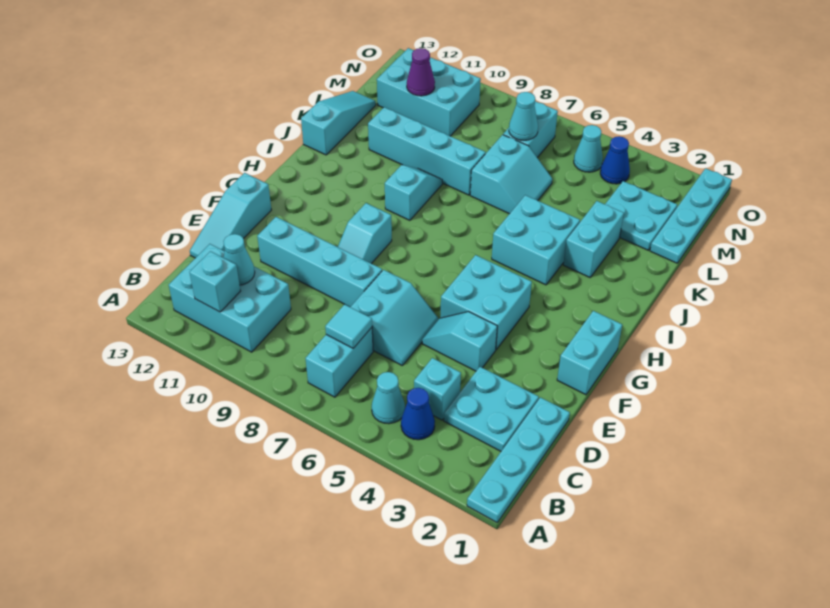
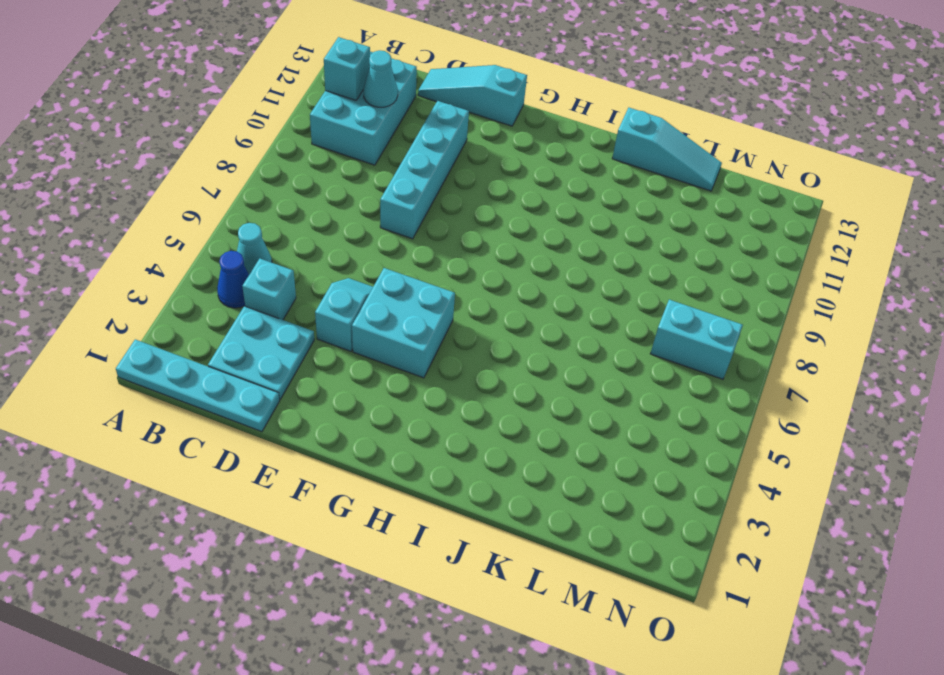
none -> cyan brick B7:C7 level 1
none -> cyan slope D6:E7 level 1 top 7
none -> cyan brick F1:G1 level 1
none -> cyan slope F9:G9 level 1 top G

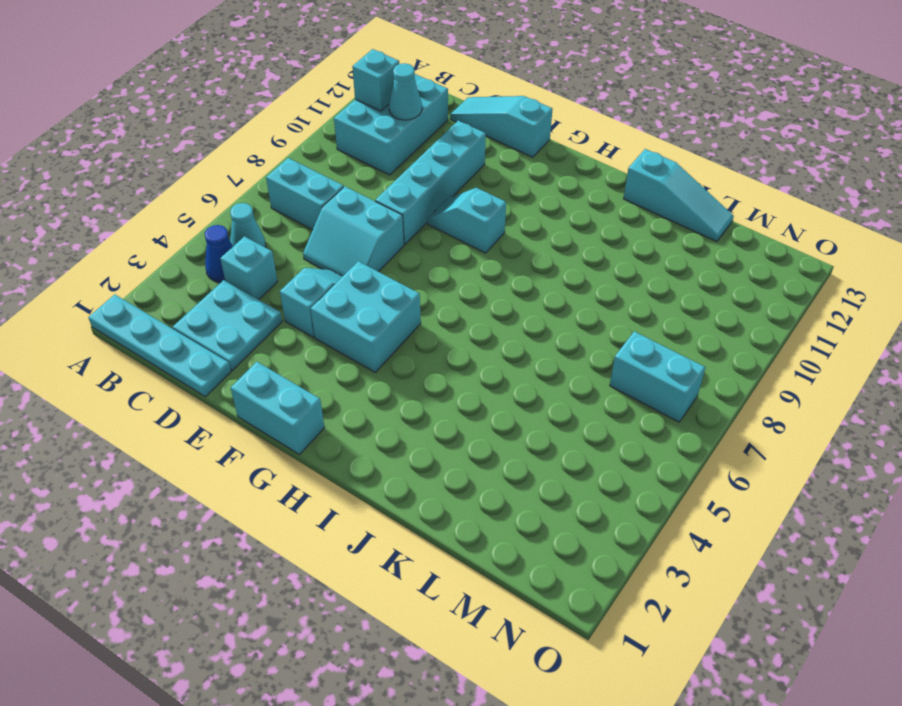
none -> cyan brick I4:J5 level 1
none -> cyan slope I9:J9 level 1 top I
none -> cyan brick J3:K3 level 1
none -> cyan slope K6:L7 level 1 top 7

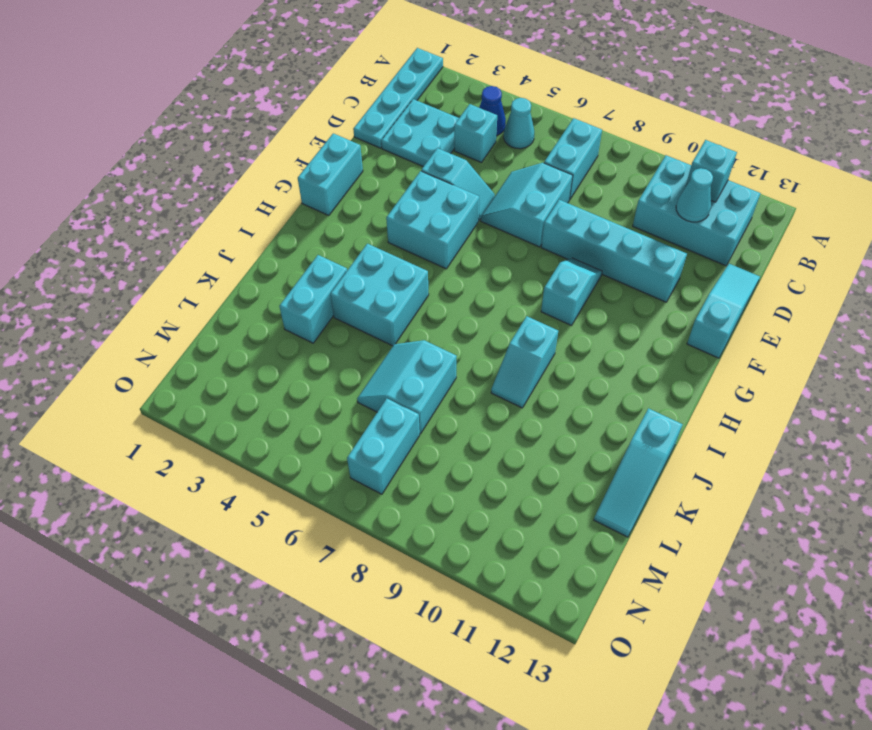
none -> cyan brick K8:K11 level 1
none -> cyan plate L1:O1 level 1
none -> cyan plate L2:M3 level 1
none -> cyan brick M10:N12 level 1

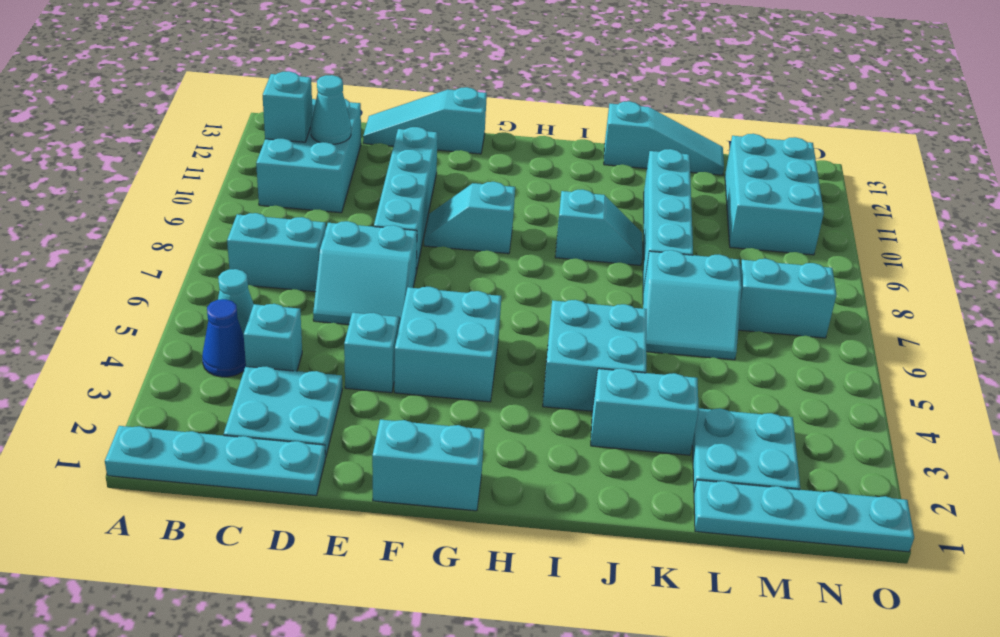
none -> blue cone N4 level 1
none -> cyan cone N5 level 1
none -> cyan tile C7 level 2
none -> cyan cone M7 level 2

